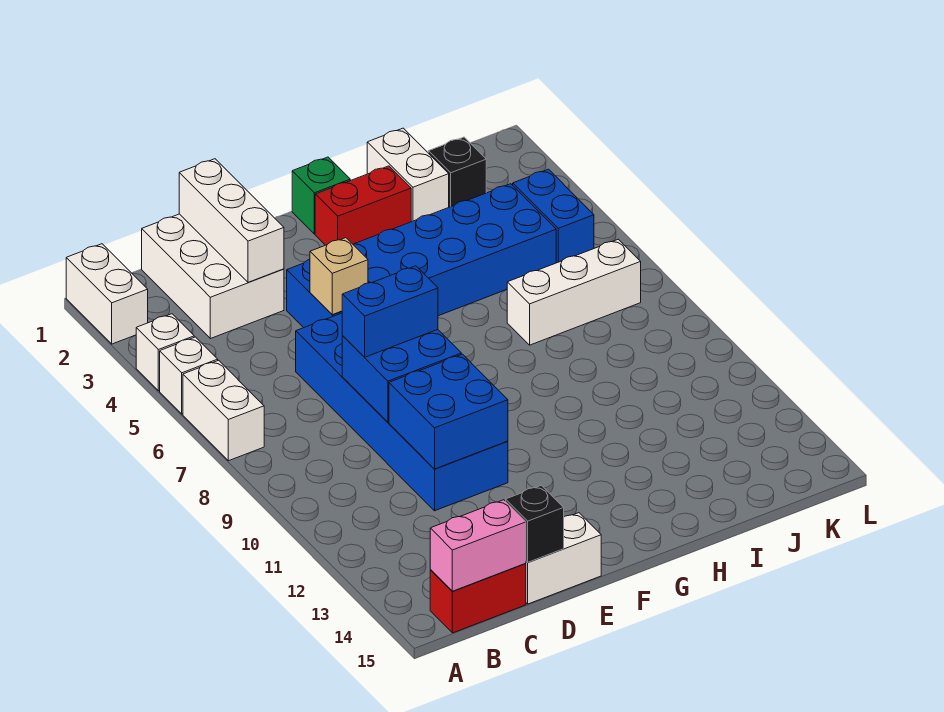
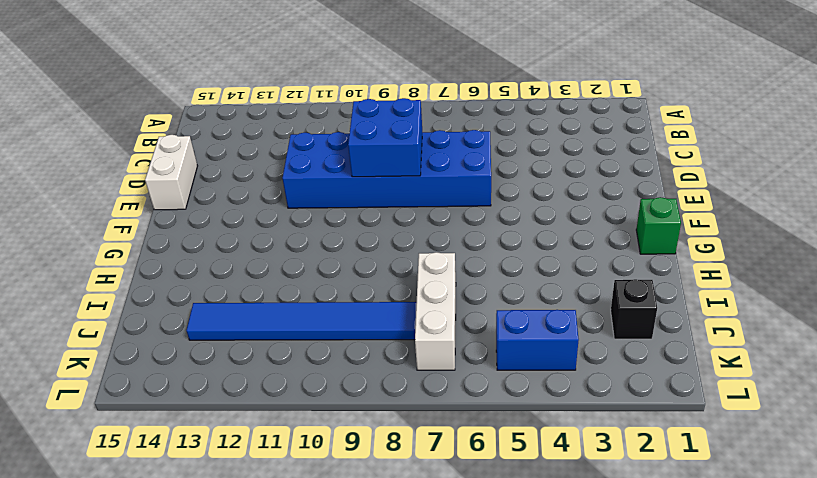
blue tile J8:J13 level 1 -> none
none -> white brick A1:A2 level 1
none -> white brick A4 level 1
none -> white brick A5 level 1

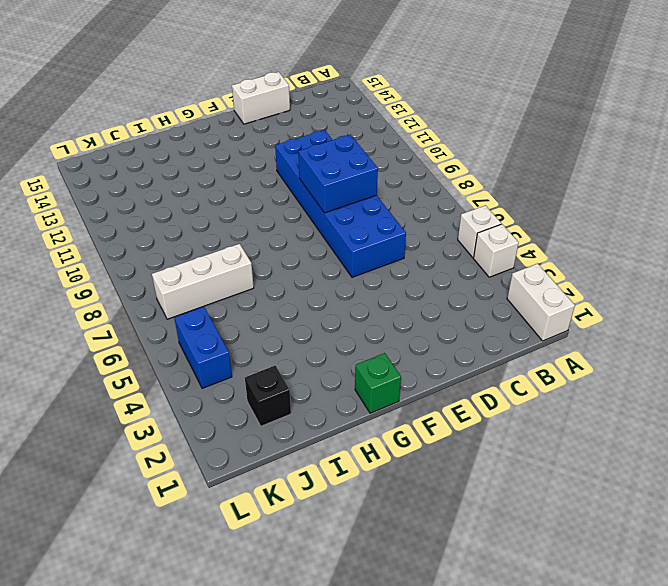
none -> white brick A6:A7 level 1
none -> red brick B15:C15 level 1
none -> white brick C1:D3 level 1

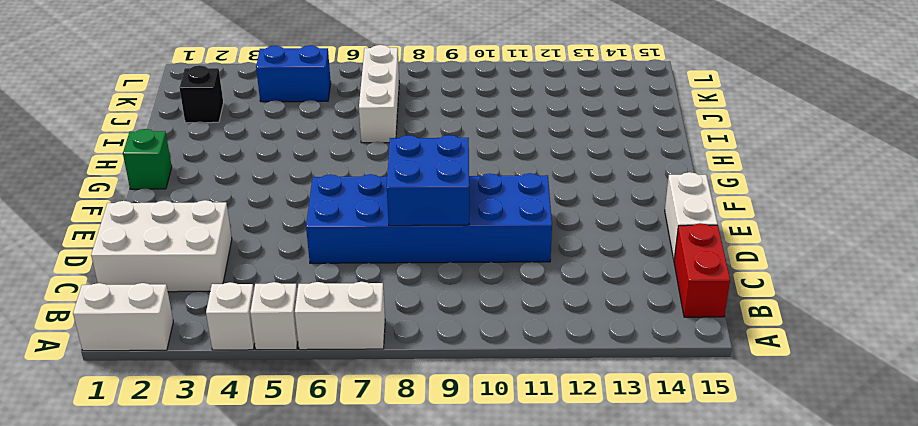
none -> blue brick E4:J5 level 1
none -> red brick G2:H2 level 1
none -> white brick I1:I2 level 1

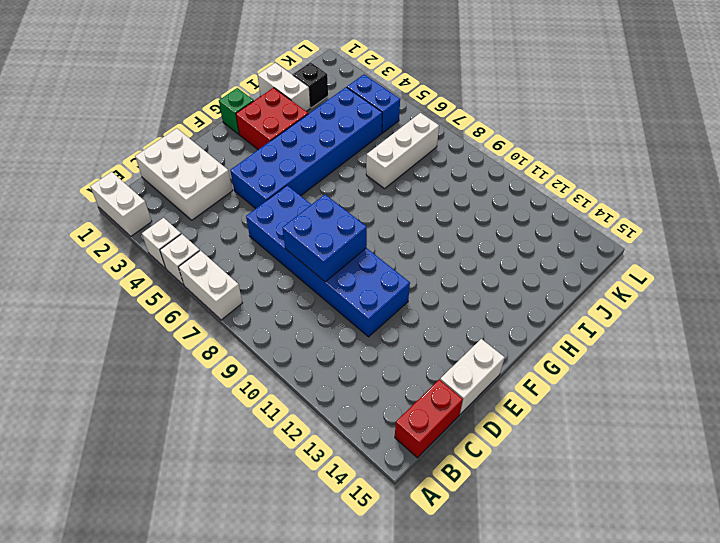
red brick G2:H3 level 1 -> red brick G2:H2 level 1
none -> pink brick B15:C15 level 2
none -> white brick D1:D3 level 2
none -> blue brick D10:E11 level 2

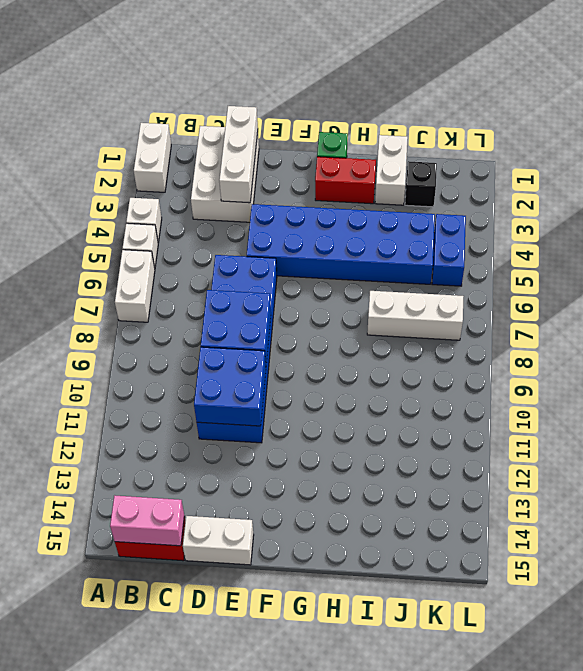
none -> black brick D15 level 2
none -> tan brick E5 level 2
none -> blue brick D8:E8 level 3

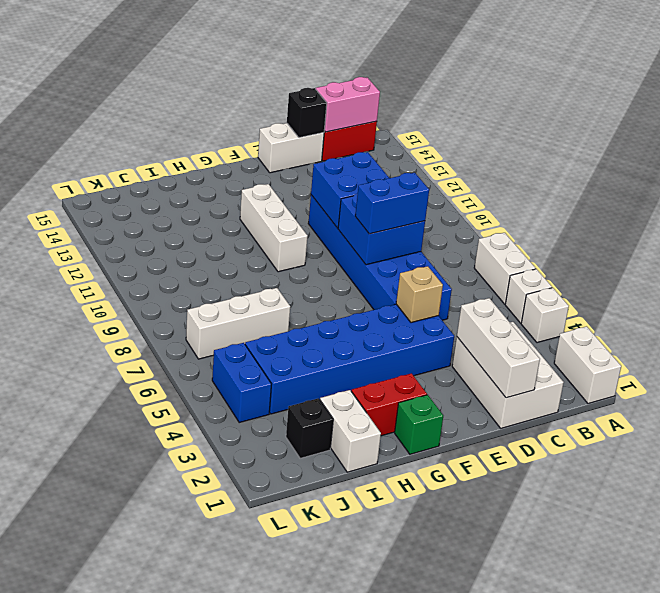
white brick G10:G12 level 1 -> none

